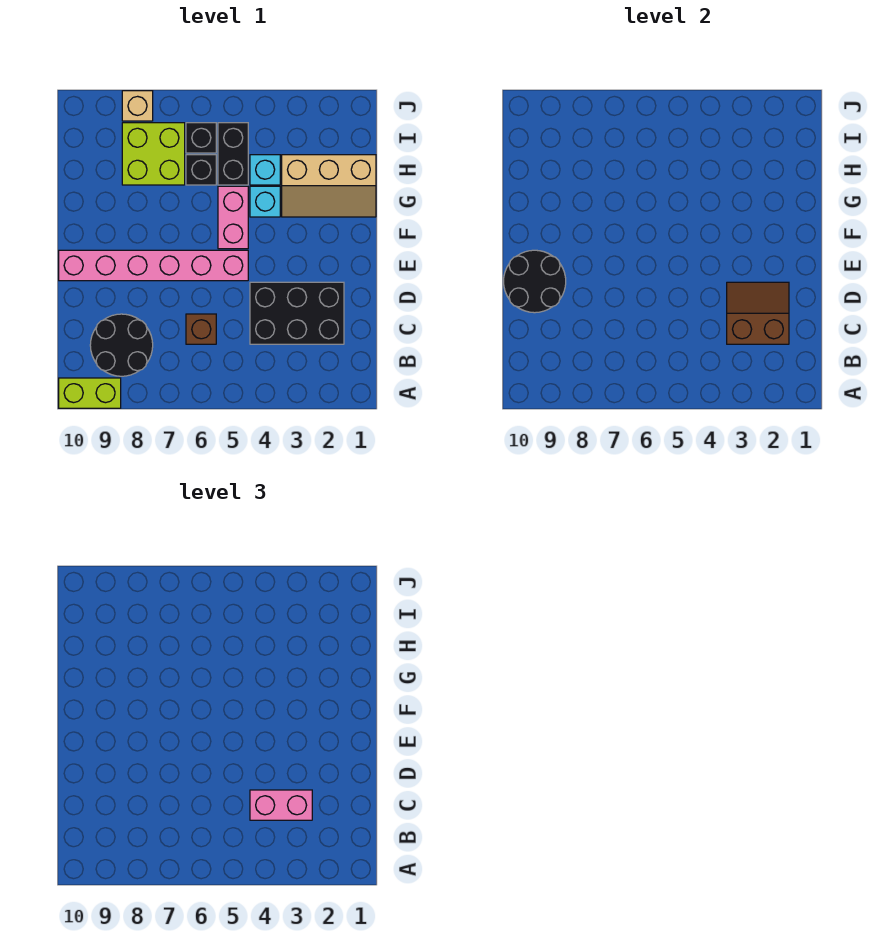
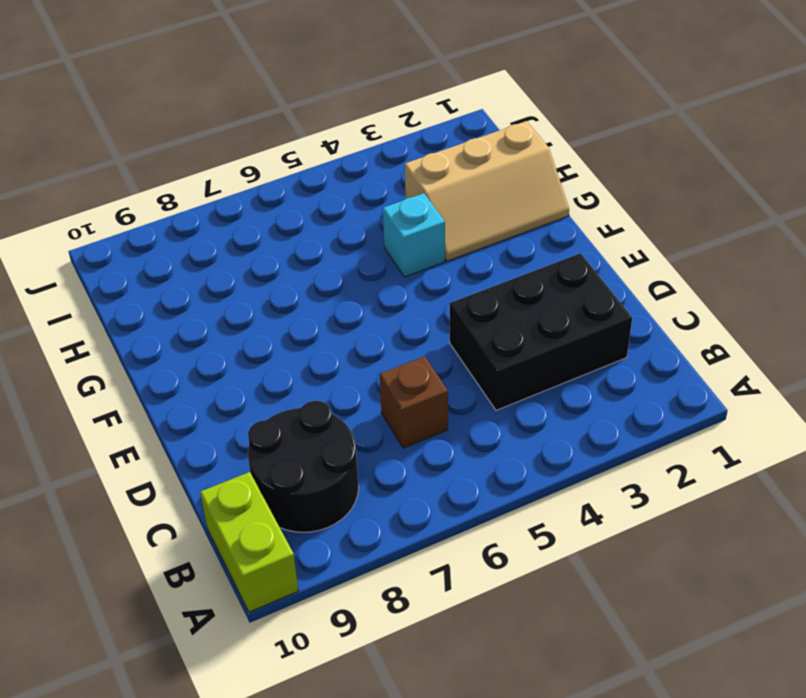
lime brick A10:B10 level 1 -> lime brick A9:A10 level 1
none -> pink brick E5:E10 level 1
none -> pink brick F5:G5 level 1
none -> cyan brick H4 level 1

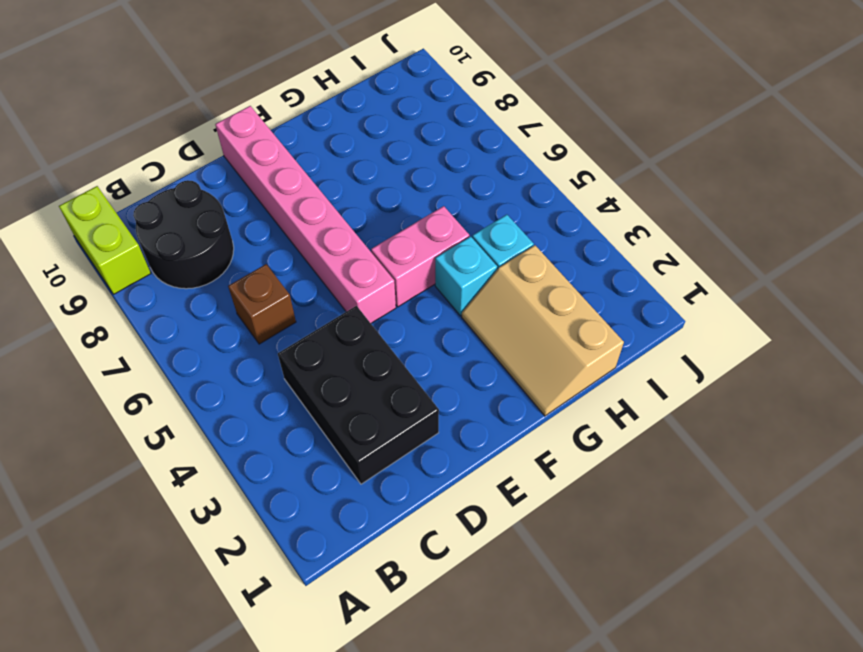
none -> black brick H5:I5 level 1
none -> black brick H6 level 1
none -> lime brick H7:I8 level 1

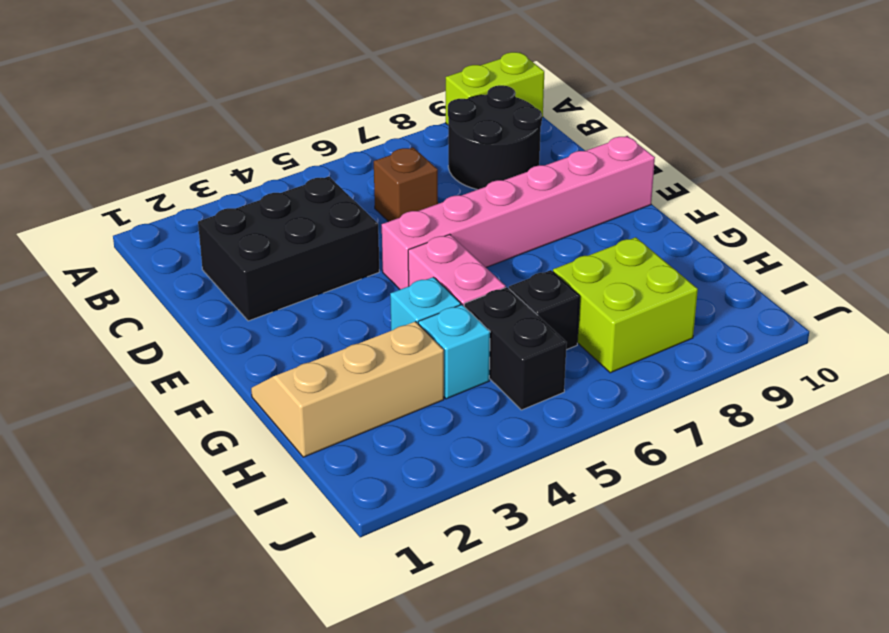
none -> black brick I6 level 1
none -> tan brick J8 level 1
none -> brown slope C2:D3 level 2 top C

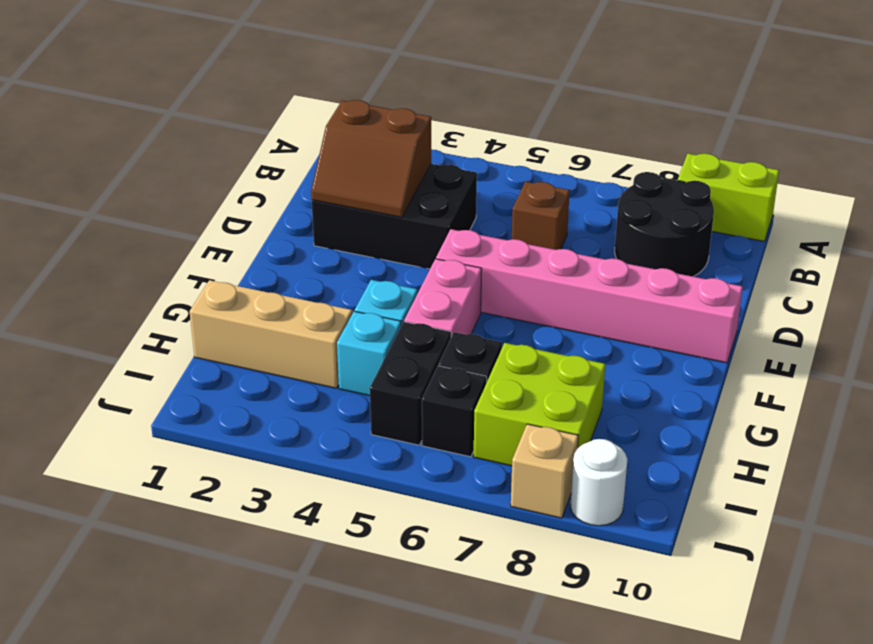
white round brick J9 level 1 -> none
none -> black round brick D9:E10 level 2
none -> pink brick C3:C4 level 3

